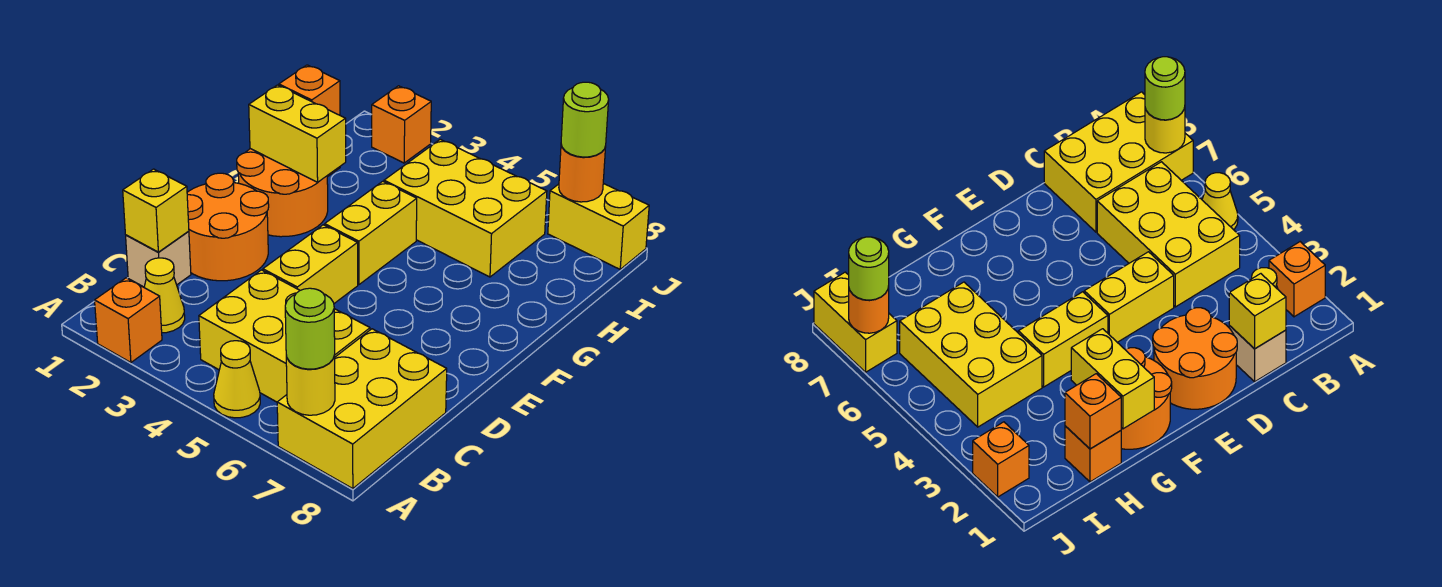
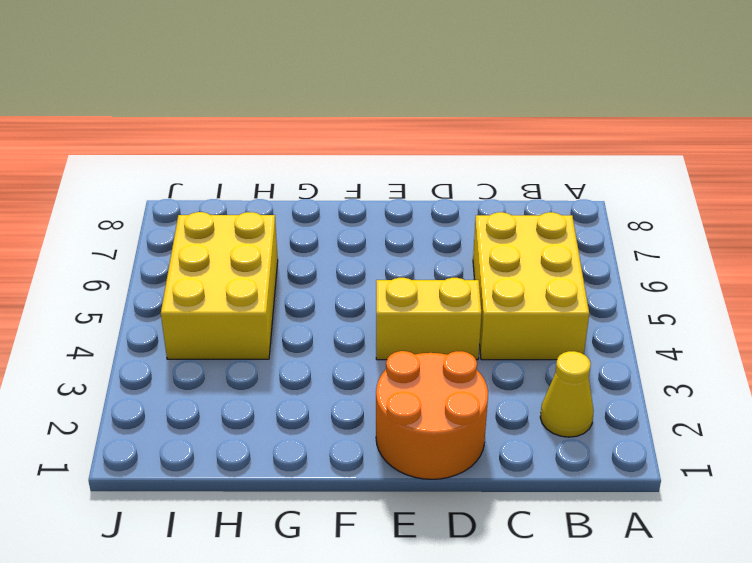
none -> orange brick A2 level 1
none -> yellow cone A5 level 1
none -> yellow brick A7:C8 level 1

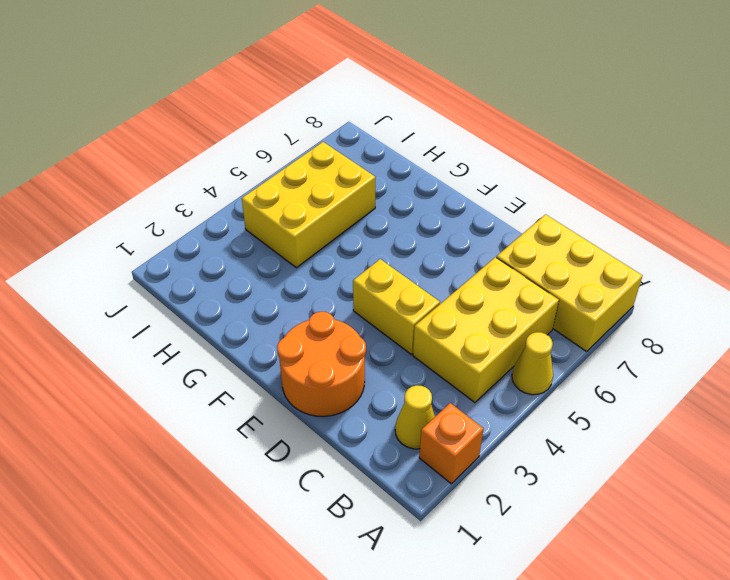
none -> tan brick C1 level 1
none -> orange round brick F1:G2 level 1
none -> yellow brick F4:G4 level 1

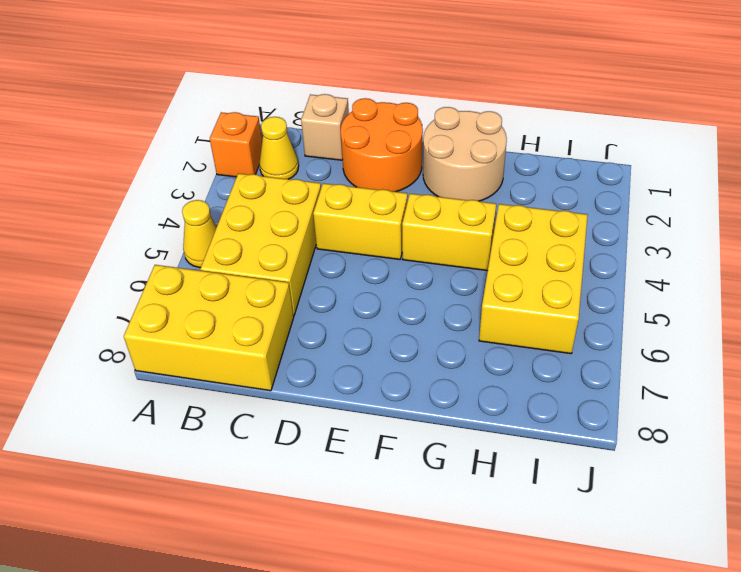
tan round brick F1:G2 level 1 -> orange round brick F1:G2 level 1
none -> orange brick H1 level 1
none -> orange brick J2 level 1
none -> yellow brick J7:J8 level 1

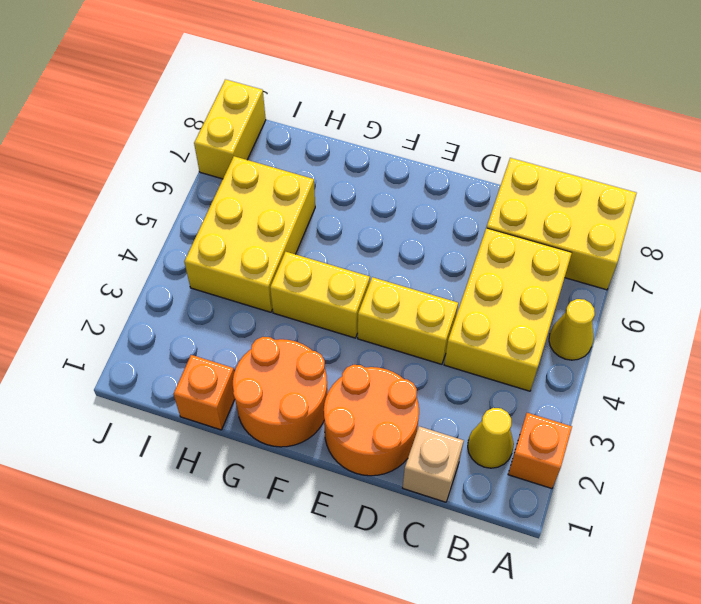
none -> orange brick J2 level 1
none -> yellow round brick A7 level 2
none -> yellow brick C1 level 2

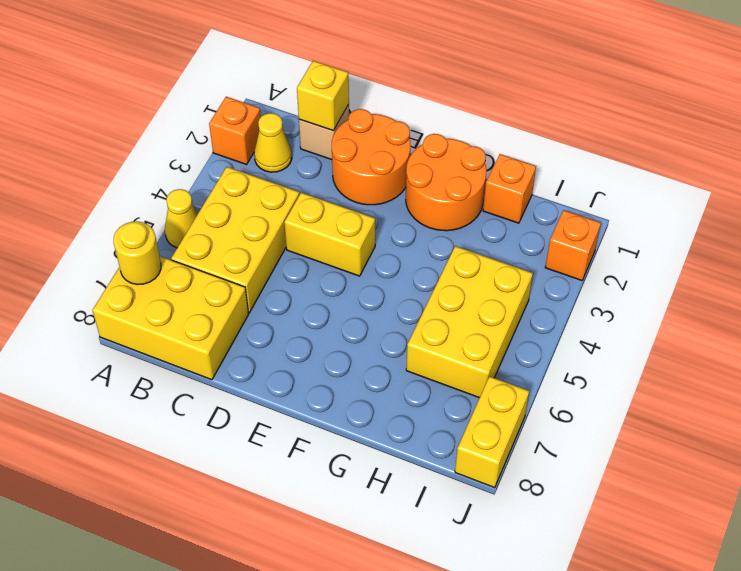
none -> yellow brick F4:G4 level 1
none -> yellow brick G1:G2 level 2
none -> orange brick H1 level 2

